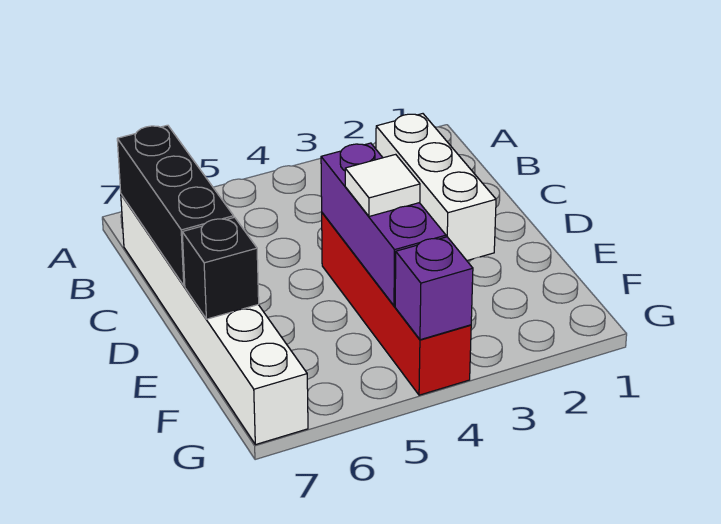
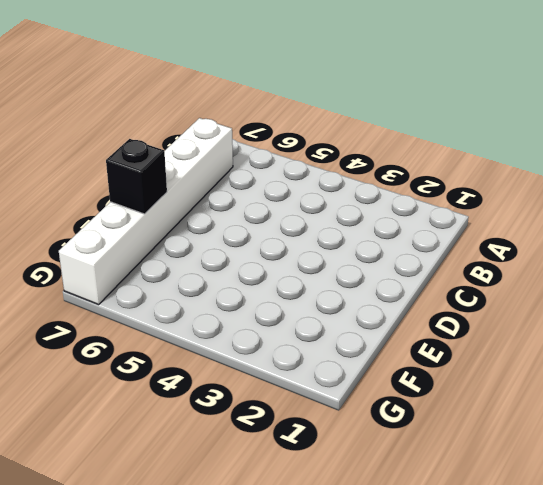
none -> white brick B2:D2 level 1
none -> red brick D4:G4 level 1

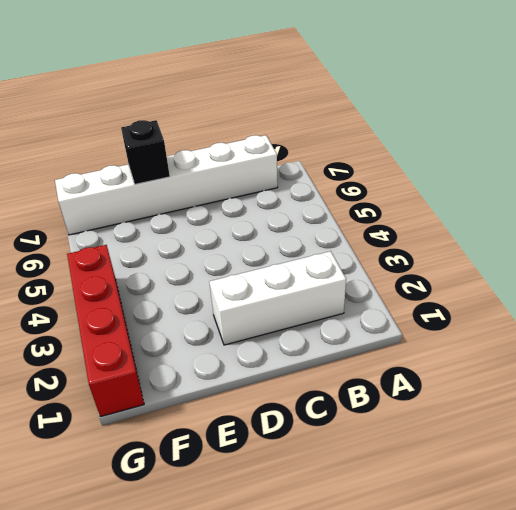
red brick G1:G4 level 1 -> red brick D4:G4 level 1
none -> black brick B7:D7 level 2
none -> purple brick D4:F4 level 2

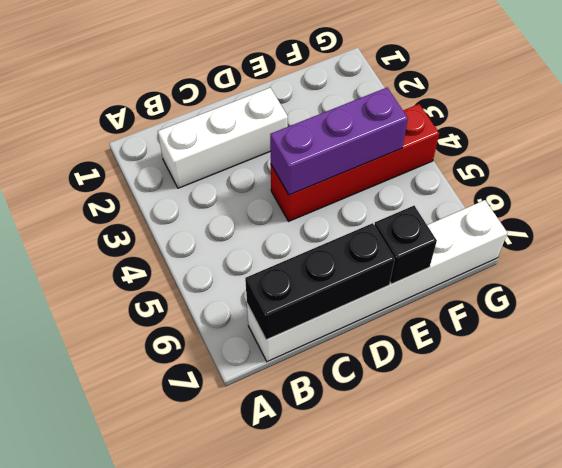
none -> purple brick G4 level 2
none -> white tile E4 level 3

